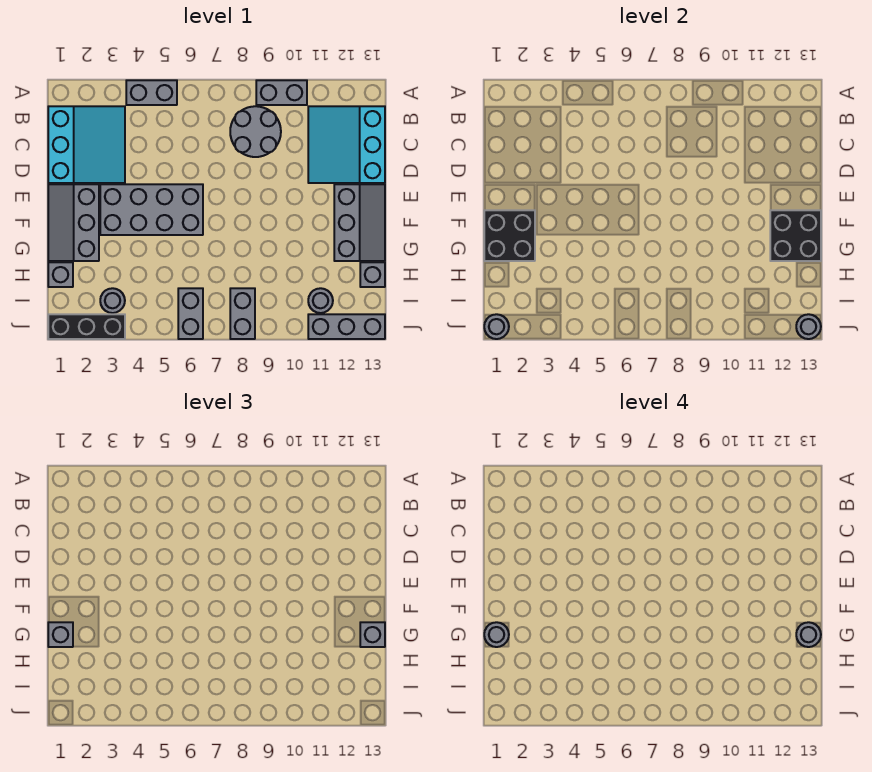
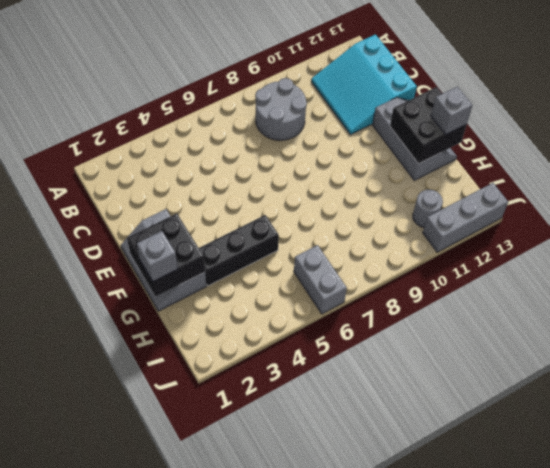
black brick G3:G5 level 1 -> black brick J1:J3 level 1
none -> grey brick A4:A5 level 1
none -> grey brick A9:A10 level 1
none -> cyan slope B1:D3 level 1 top 1

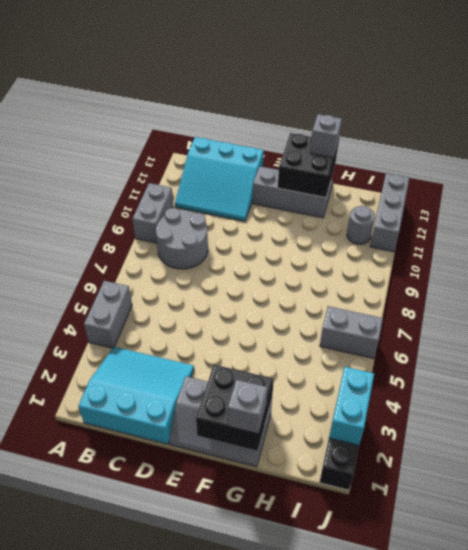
cyan brick J2:J3 level 2 -> none
none -> grey brick E3:F6 level 1
none -> grey brick H1 level 1
none -> grey brick H13 level 1

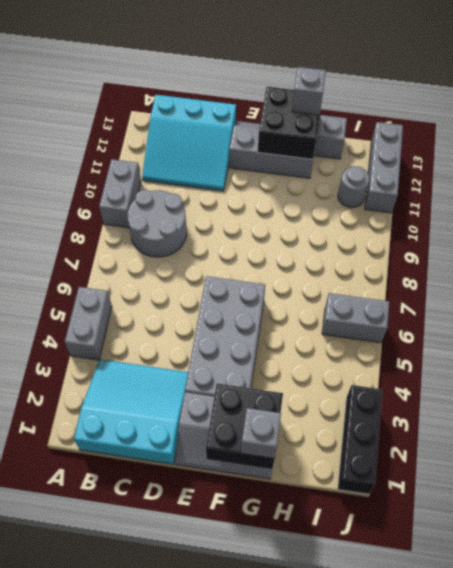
none -> grey brick H1 level 1
none -> grey round brick I3 level 1
none -> grey brick I8:J8 level 1

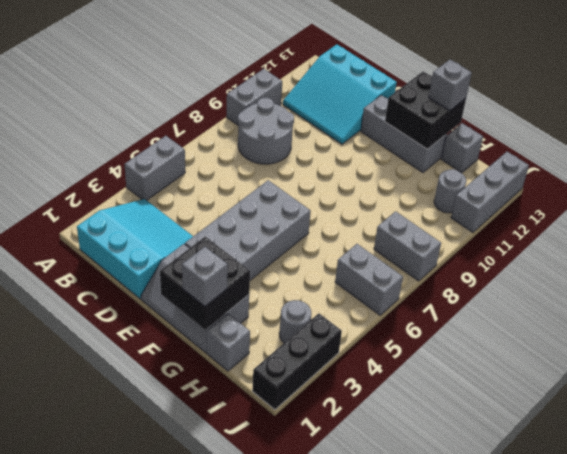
none -> grey round brick J1 level 2
none -> grey round brick J13 level 2
none -> grey round brick G1 level 4

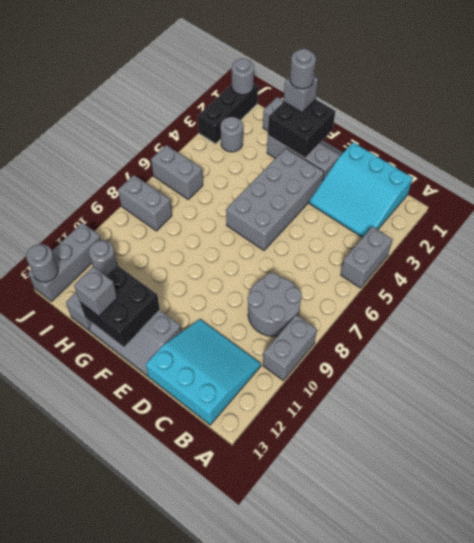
none -> grey round brick G13 level 4

